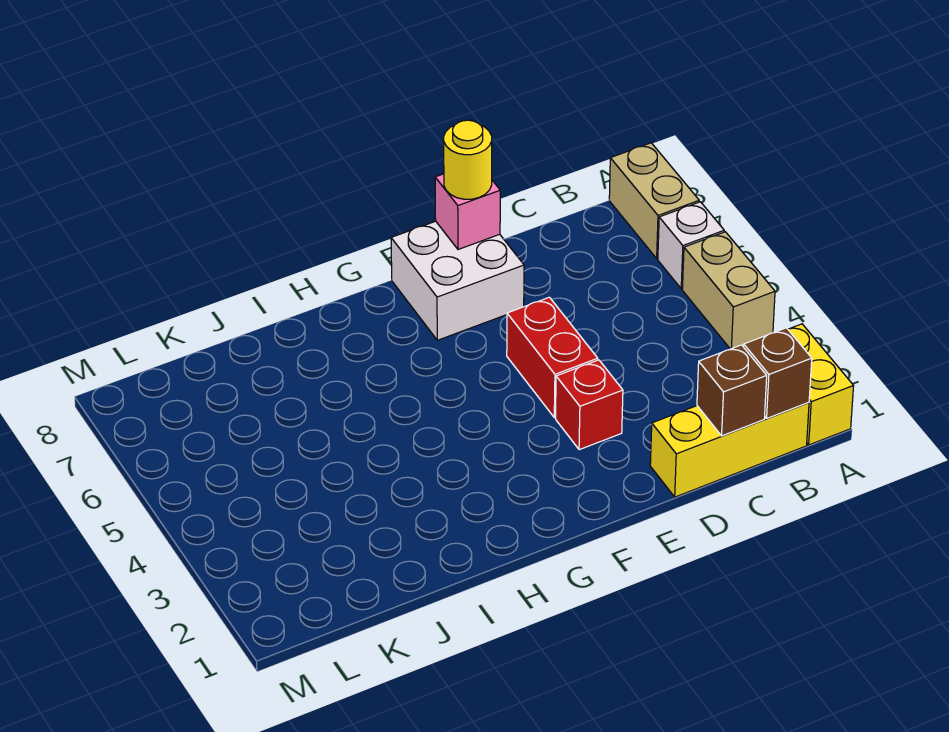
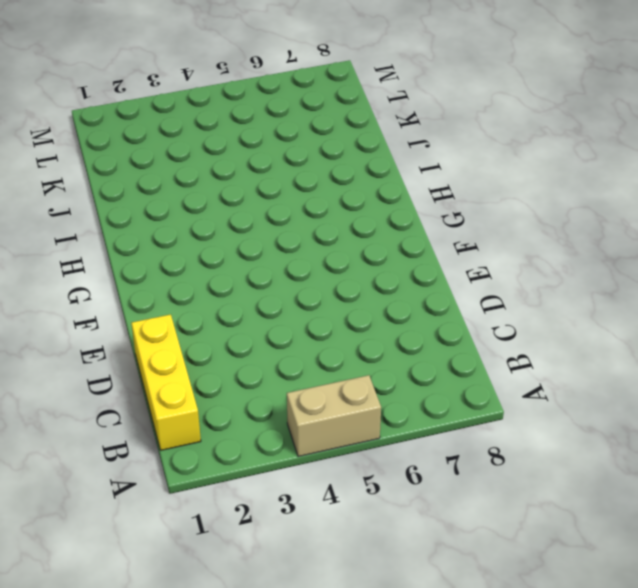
none -> yellow brick A1:A2 level 1
none -> white brick A6 level 1
none -> tan brick A7:A8 level 1

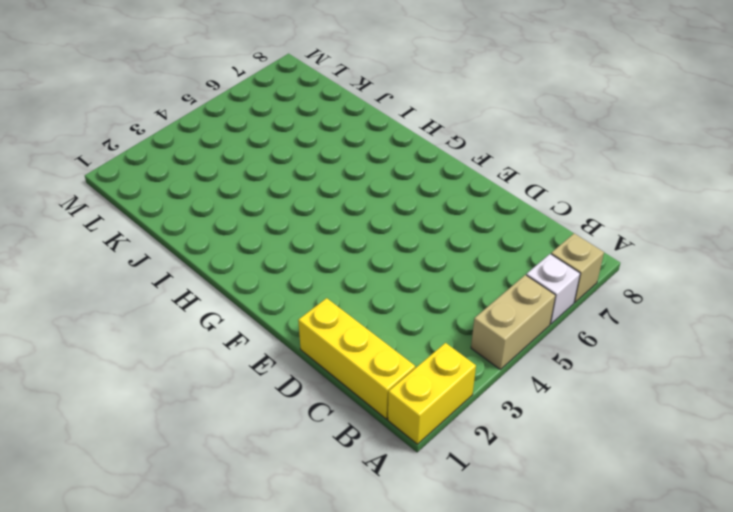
tan brick A7 level 1 -> tan brick A7:A8 level 1
none -> red brick E3 level 1
none -> red brick E4:E5 level 1
none -> white brick E7:F8 level 1

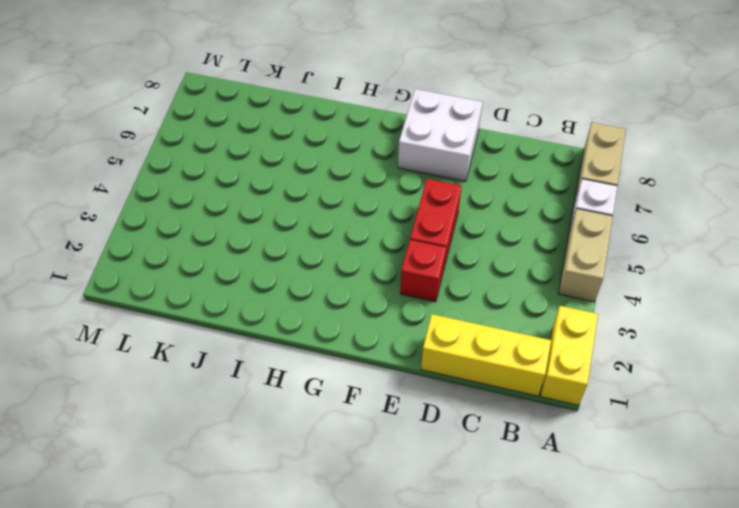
none -> brown brick B1 level 2
none -> brown brick C1 level 2
none -> pink brick E8 level 2

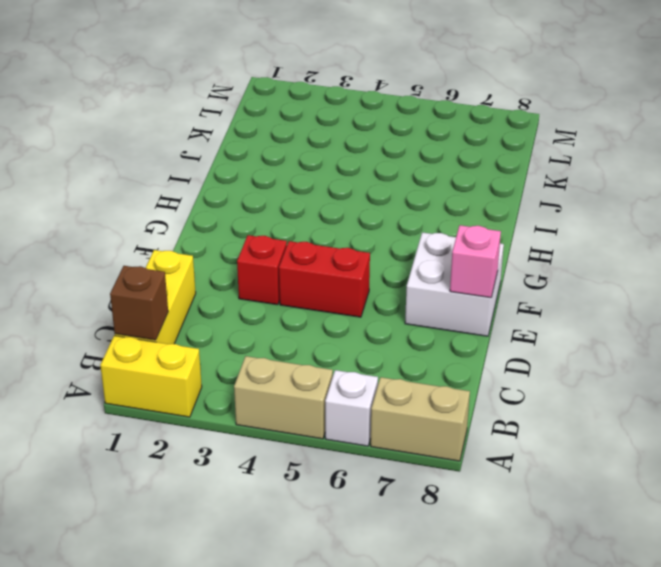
none -> brown brick C1 level 2
none -> yellow round brick E8 level 3

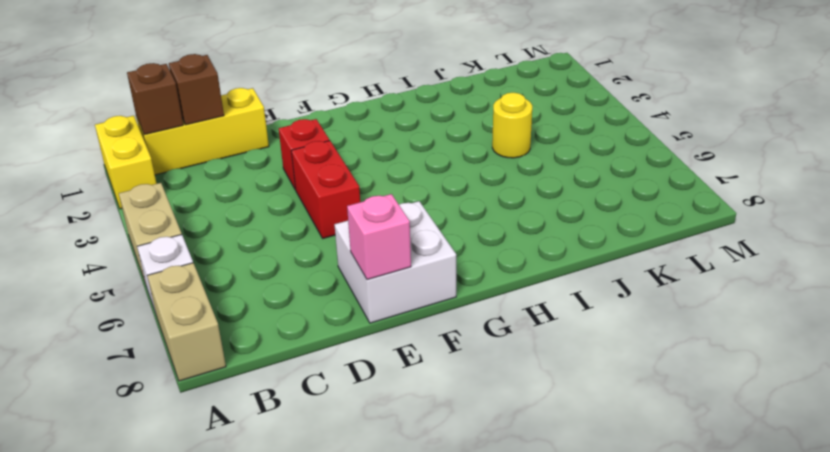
yellow round brick J4 level 1 -> yellow round brick E8 level 3

